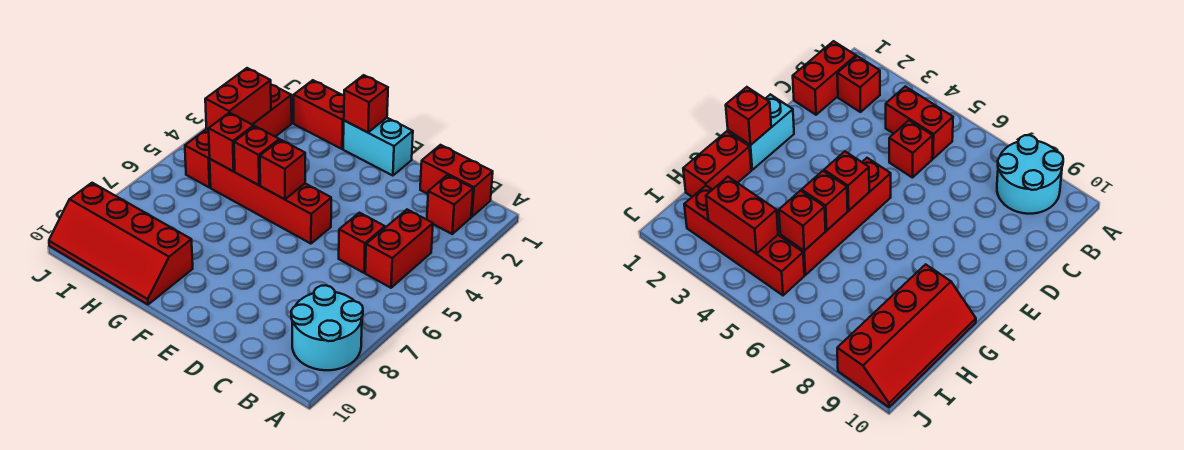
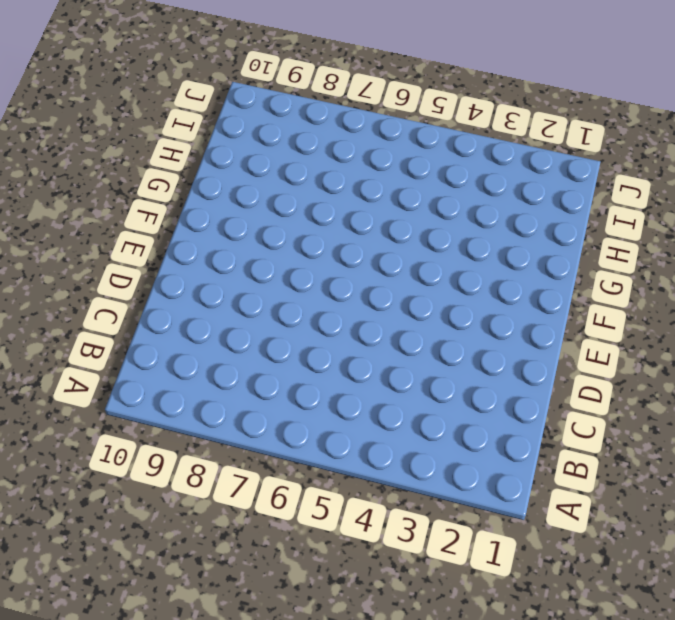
none -> cyan round brick A8:B9 level 1
none -> red brick B1:C1 level 1
none -> red brick B2 level 1

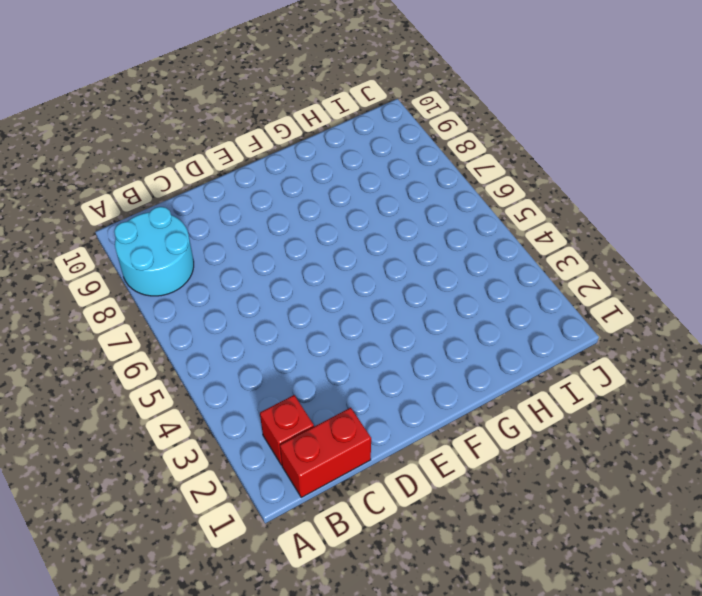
none -> red brick B4:B5 level 1
none -> red brick C5 level 1
none -> cyan brick E1:F1 level 1

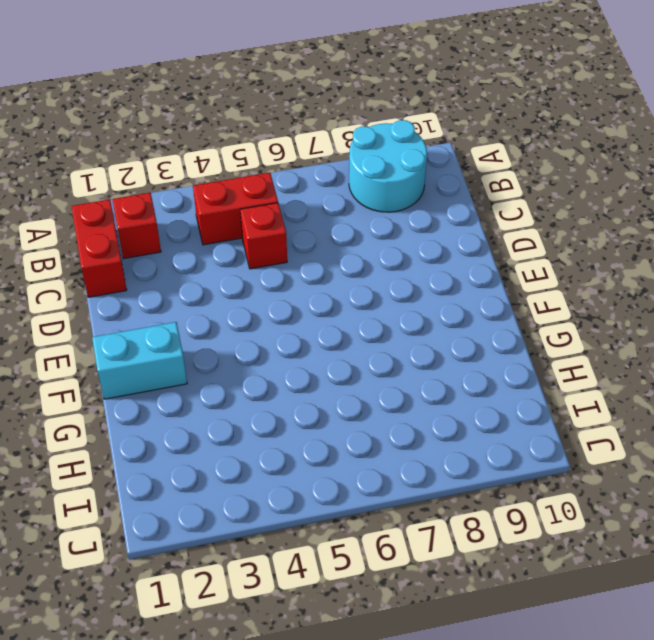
cyan brick F1:F2 level 1 -> cyan brick E1:F1 level 1
none -> red brick E5:H5 level 1
none -> red brick G1:H1 level 1
none -> red slope G9:J10 level 1 top 9

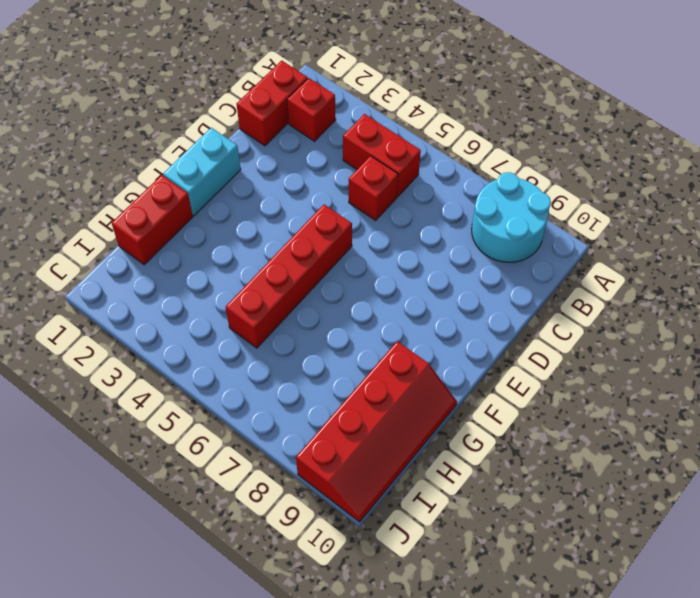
none -> red brick I2:I5 level 1
none -> red brick F1 level 2
none -> red brick F5 level 2

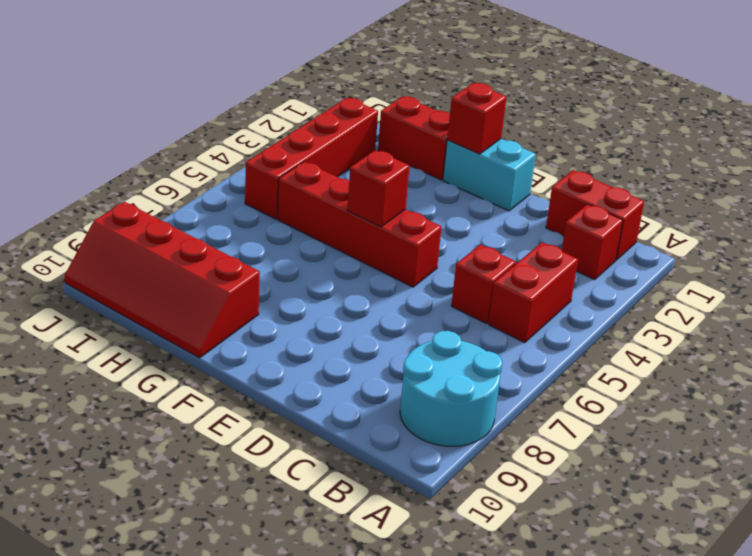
none -> red brick G5 level 2
none -> red brick H5 level 2
none -> red brick I3:I4 level 2

